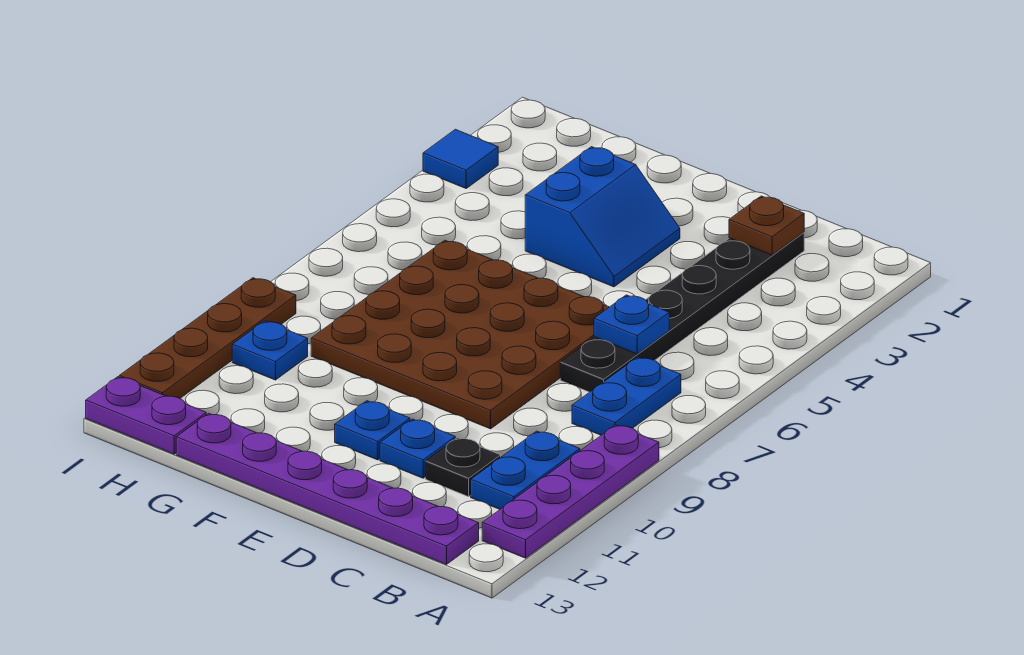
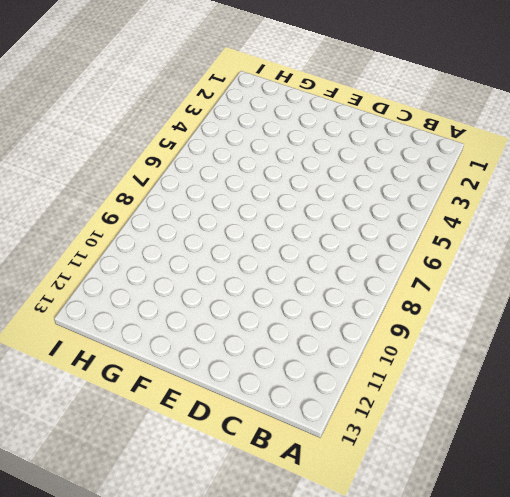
none -> purple plate A9:A12 level 1
none -> blue plate B7:B8 level 1
none -> blue plate B10:B11 level 1

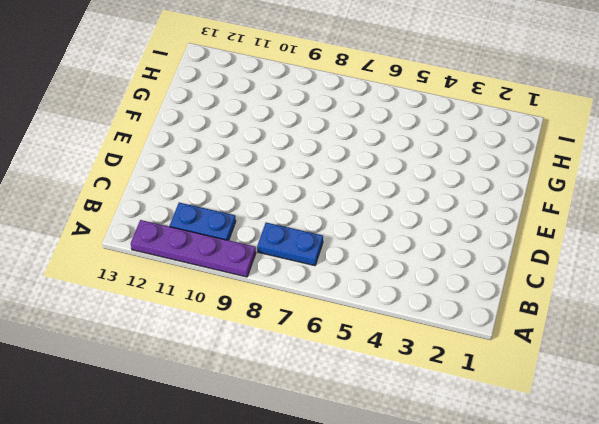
none -> purple plate B13:G13 level 1
none -> black plate C2:C7 level 1
none -> black plate C11 level 1

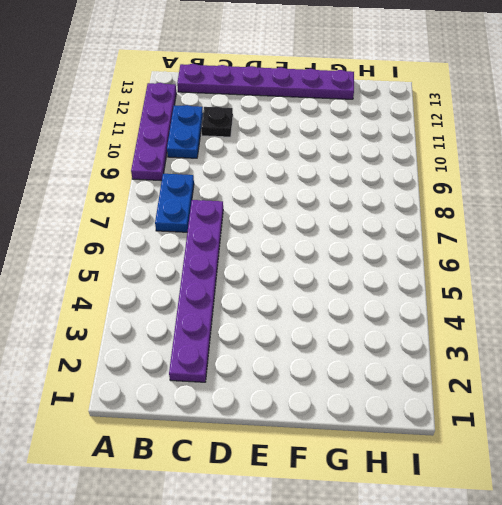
purple plate C2:C7 level 1 -> black plate C2:C7 level 1
none -> brown plate D6:G9 level 1
none -> blue plate D11 level 1
none -> blue slope E3:F4 level 1 top F

